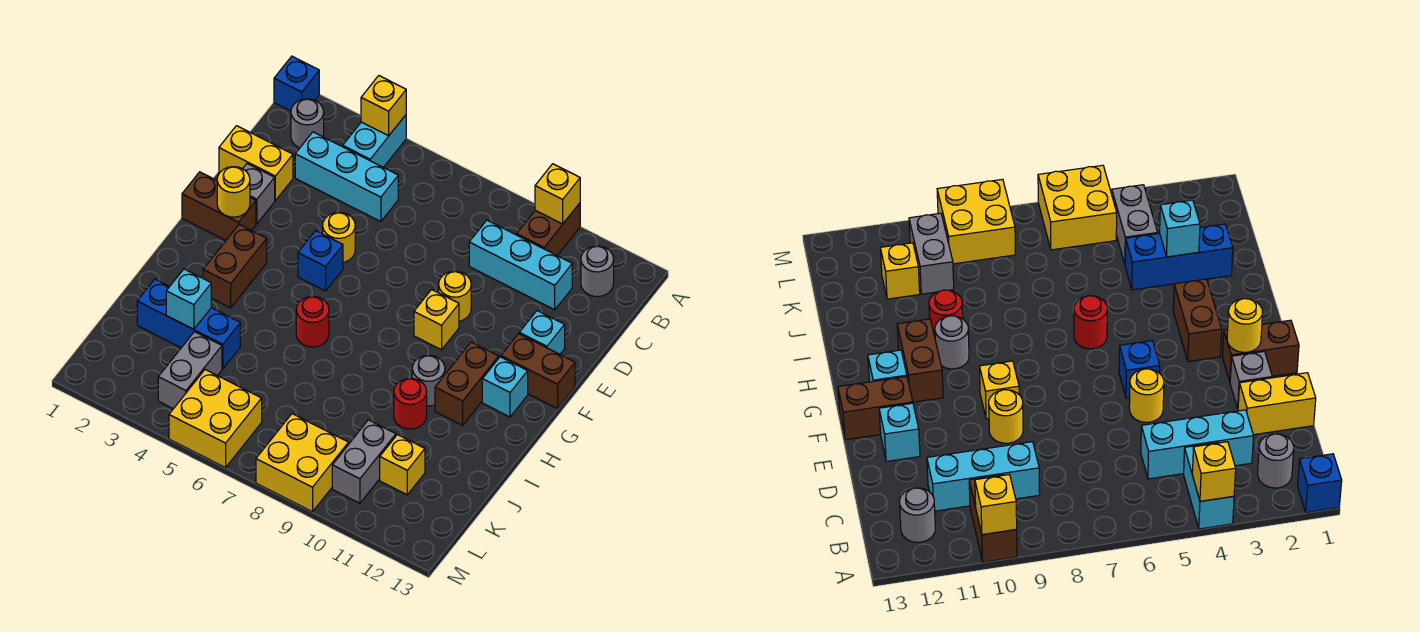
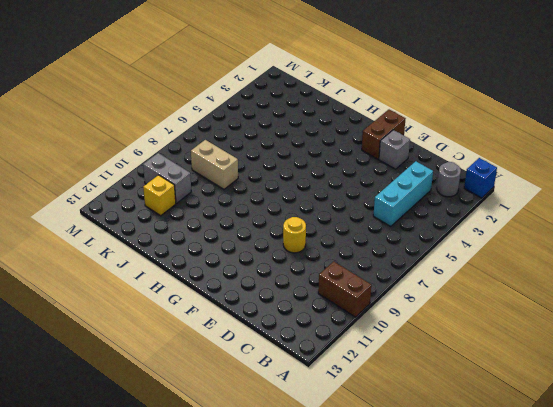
tan brick J8:K8 level 1 -> none
none -> cyan brick A4:B4 level 1
none -> grey round brick B12 level 1
none -> cyan brick C9:C11 level 1
none -> yellow brick D1:D2 level 1

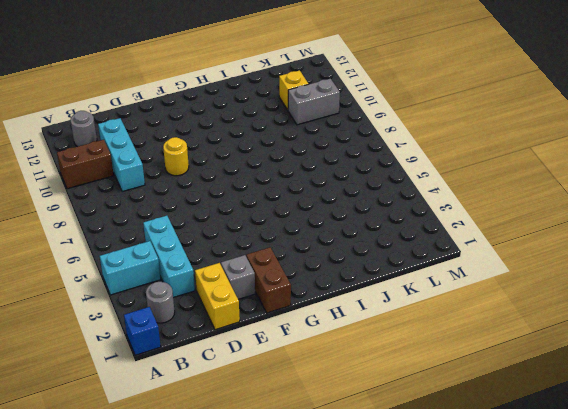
none -> yellow round brick E5 level 1
none -> cyan brick E12 level 1
none -> blue brick F5 level 1
none -> yellow brick F9 level 1

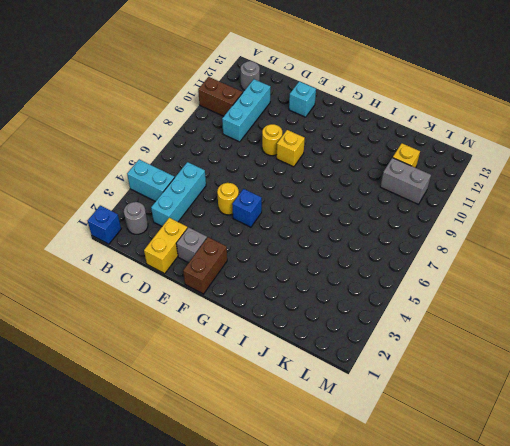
none -> brown brick F12:F13 level 1
none -> brown brick G3:H3 level 1
none -> brown brick G11:H11 level 1
none -> cyan brick G12 level 1

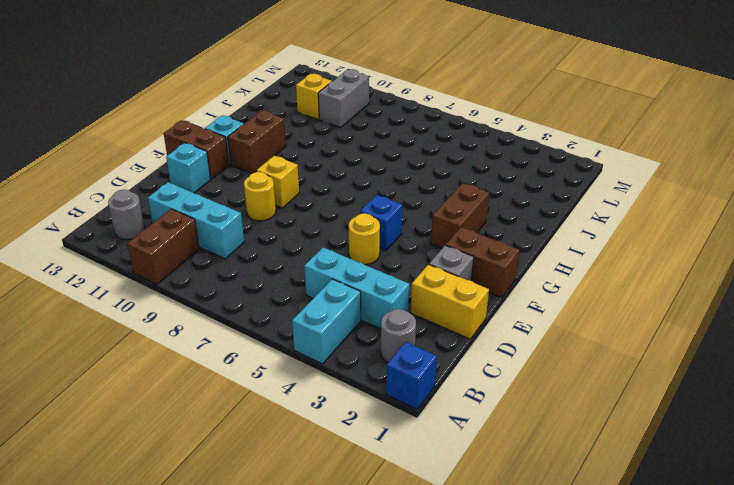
none -> red round brick H6 level 1
none -> grey round brick H10 level 1
none -> red round brick I10 level 1
none -> blue brick J2:J4 level 1

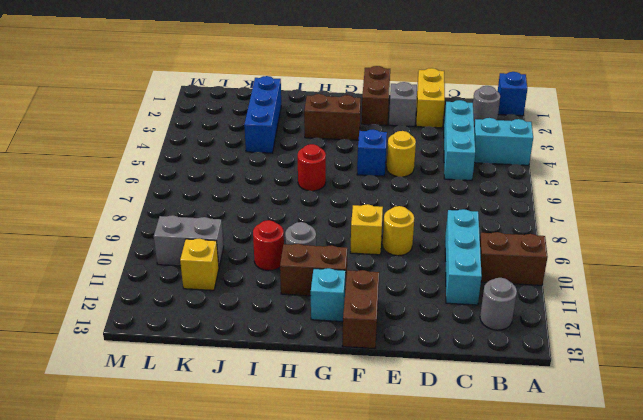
none -> cyan brick E12 level 1
none -> grey brick K4:L4 level 1
none -> yellow brick L5:M6 level 1
none -> yellow brick L8:M9 level 1

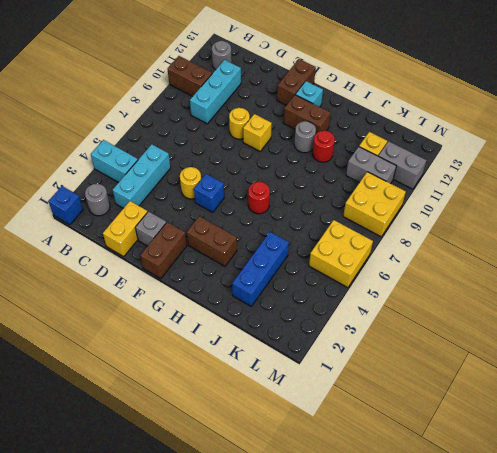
grey brick L11:M11 level 1 -> grey brick K4:L4 level 1
none -> cyan brick E12 level 1
none -> yellow brick A4 level 2
none -> yellow brick A10 level 2
none -> yellow round brick F2 level 2

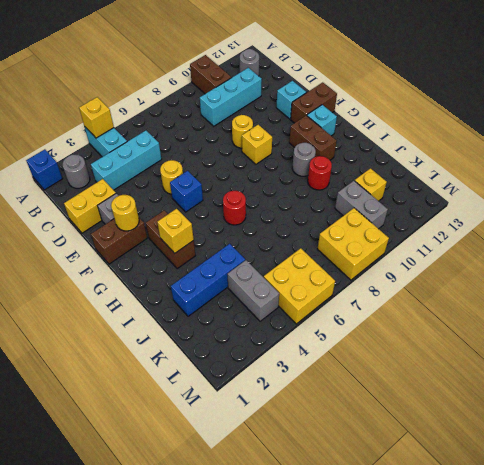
yellow brick H3 level 2 -> yellow brick A10 level 2
none -> cyan brick J3 level 2

